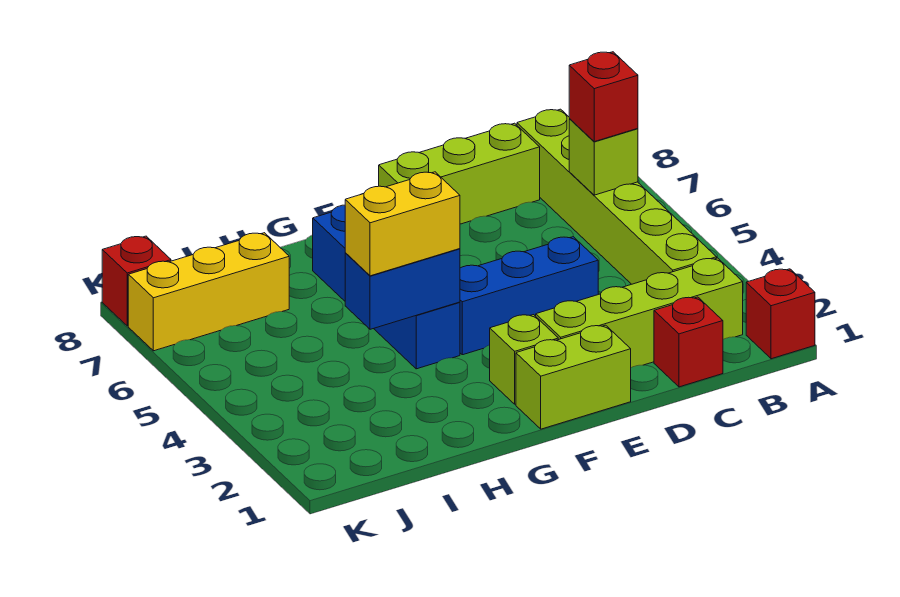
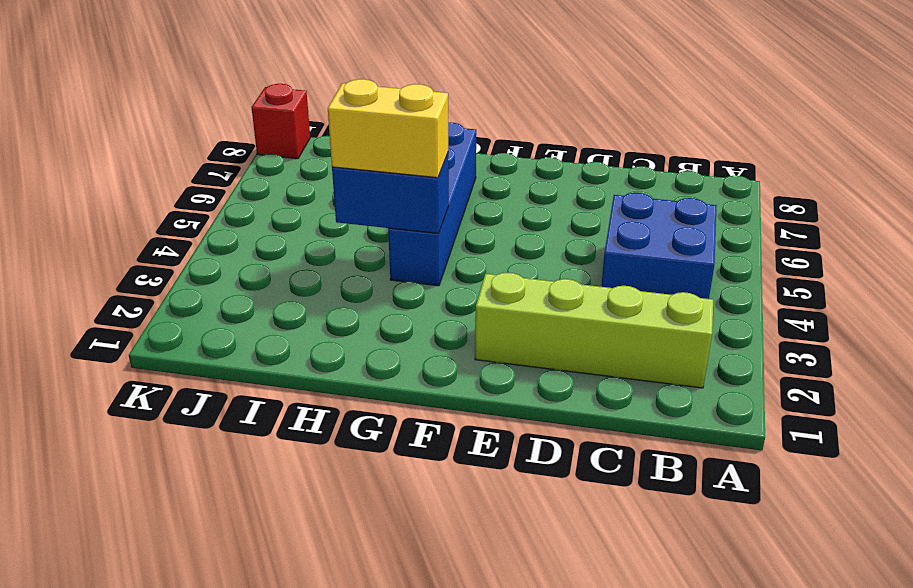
blue brick B4:C5 level 1 -> lime brick B3:B8 level 1
none -> red brick A1 level 1
none -> red brick C1 level 1
none -> lime brick C8:E8 level 1

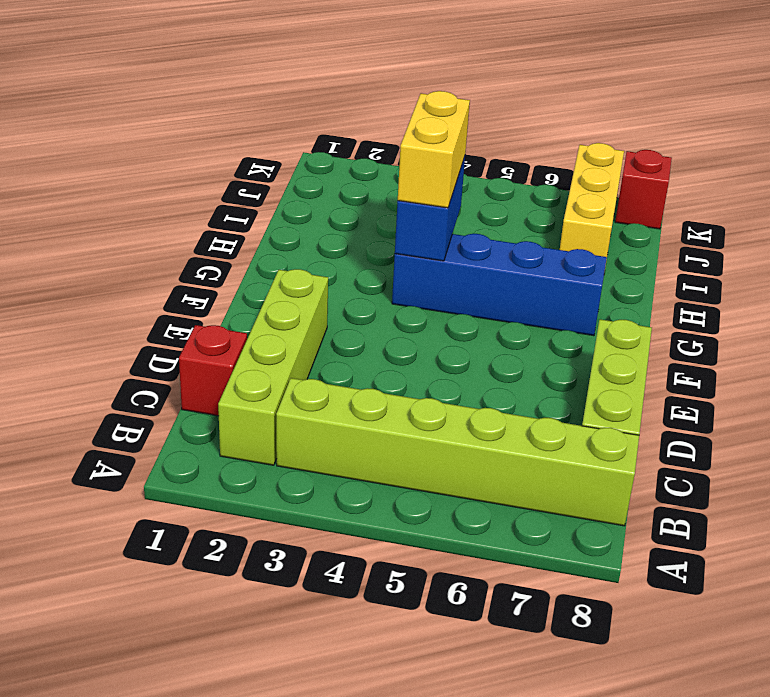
none -> red brick A1 level 1
none -> blue brick D4:F4 level 1
none -> lime brick E1:F1 level 1

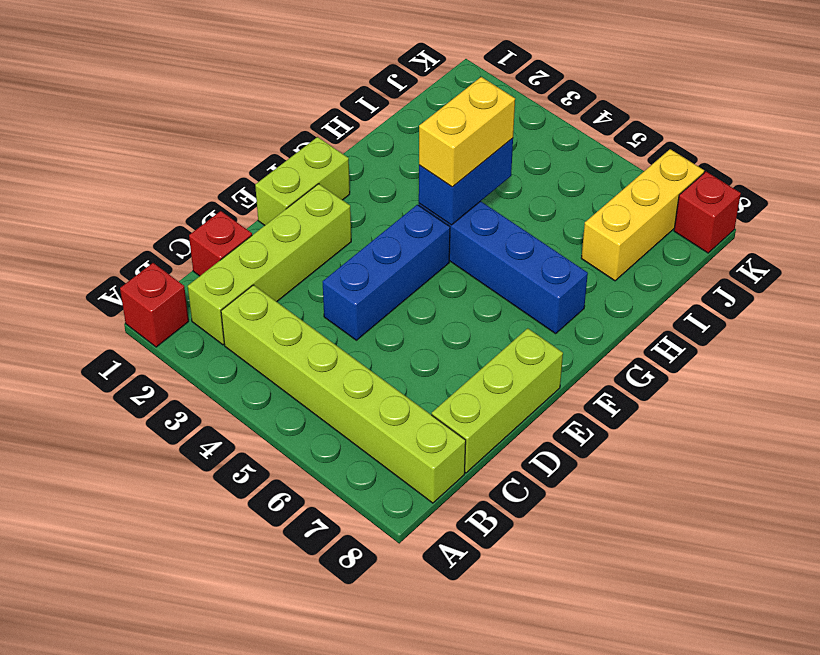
none -> lime brick F2 level 1
none -> lime brick B6 level 2
none -> red brick B6 level 3

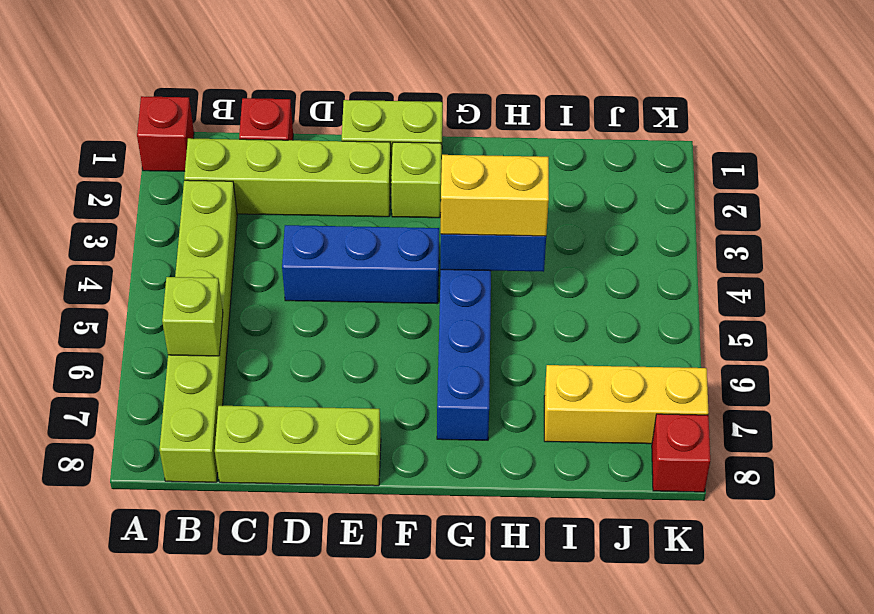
none -> red brick B6 level 3

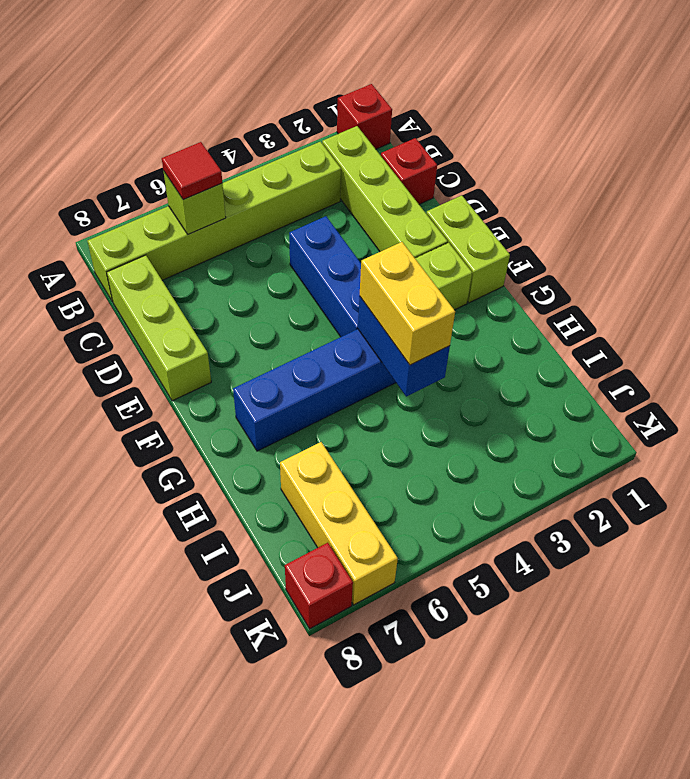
red tile B6 level 3 -> red brick B6 level 3

